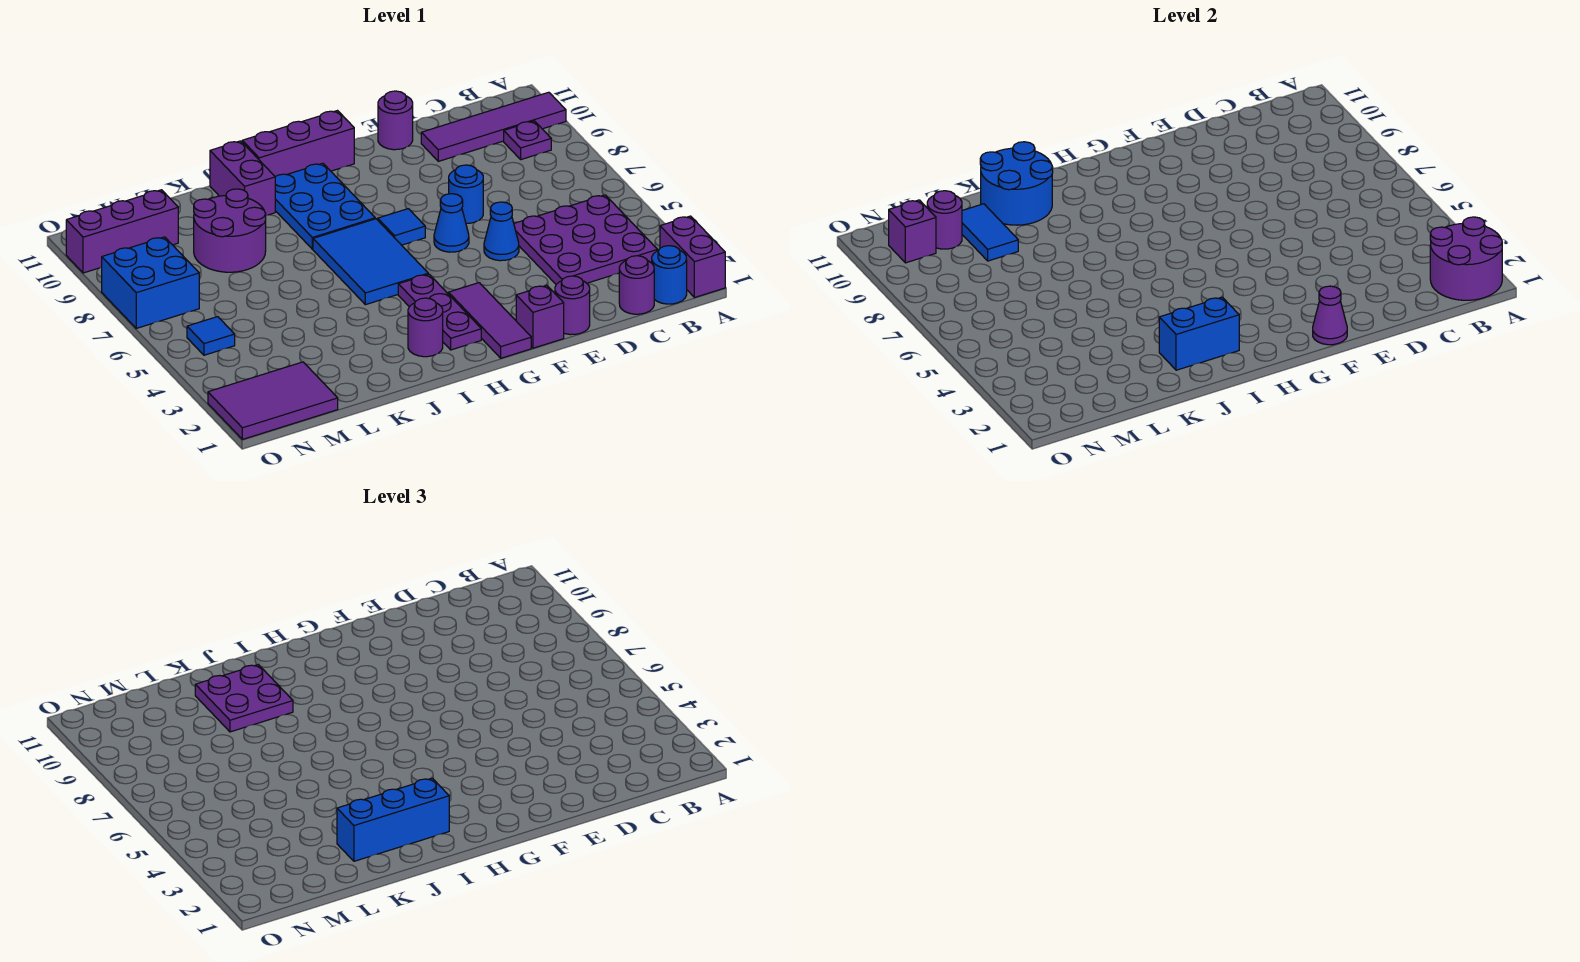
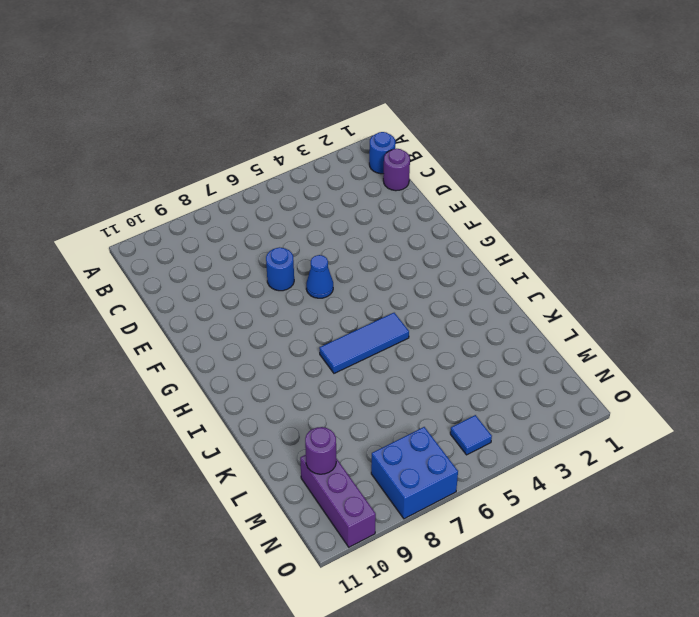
blue tile I5:I7 level 1 -> blue tile H5:I7 level 1
none -> purple brick A1:A2 level 1
none -> purple tile A10:D10 level 1
none -> purple plate B3:D5 level 1
none -> purple plate B9 level 1

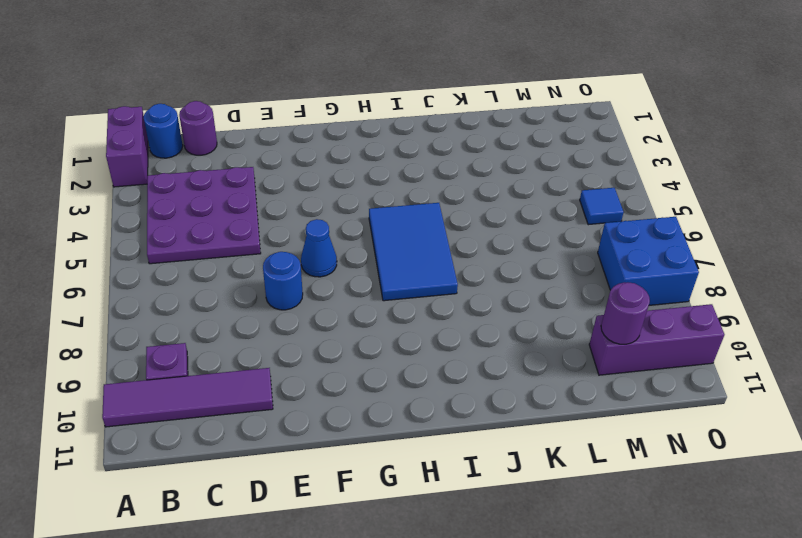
none -> purple round brick E1 level 1
none -> blue cone E5 level 1
none -> purple round brick E11 level 1
none -> purple brick F1 level 1

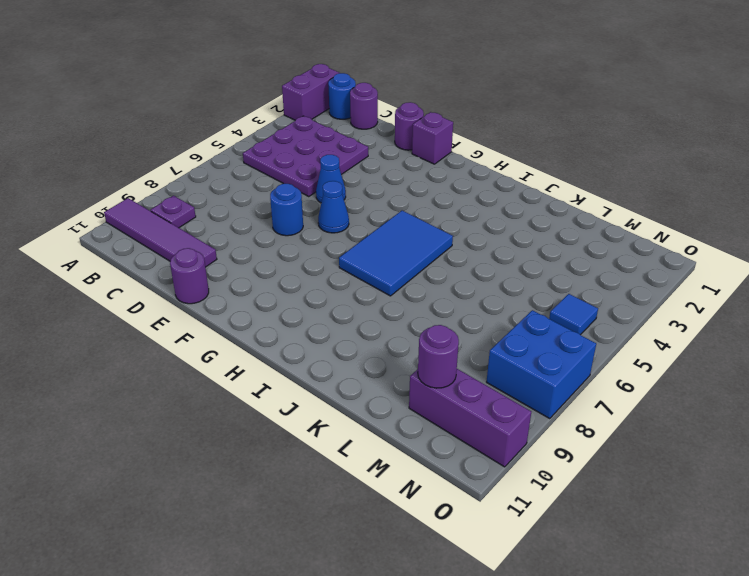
none -> purple tile G1:G3 level 1
none -> blue tile G7 level 1
none -> purple brick G11:I11 level 1
none -> purple plate H2:H4 level 1

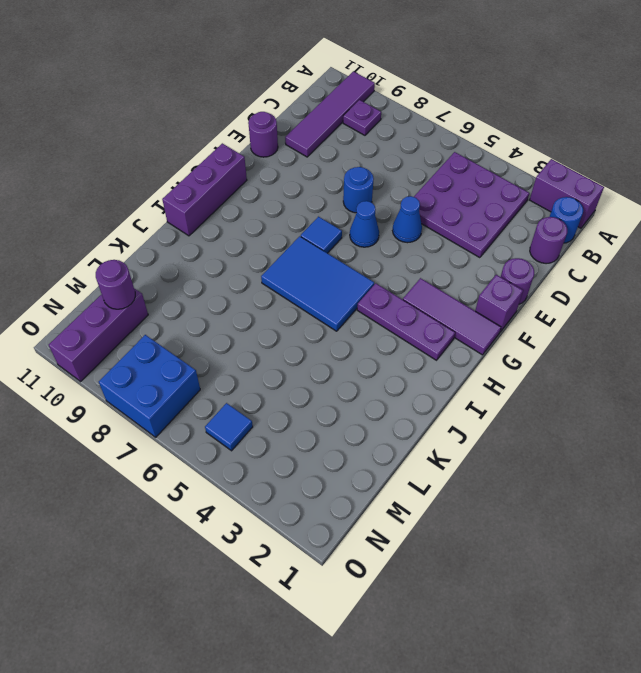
none -> blue plate H8:I10 level 1
none -> purple round brick I2 level 1
none -> purple brick J10:J11 level 1
none -> purple round brick K8:L9 level 1

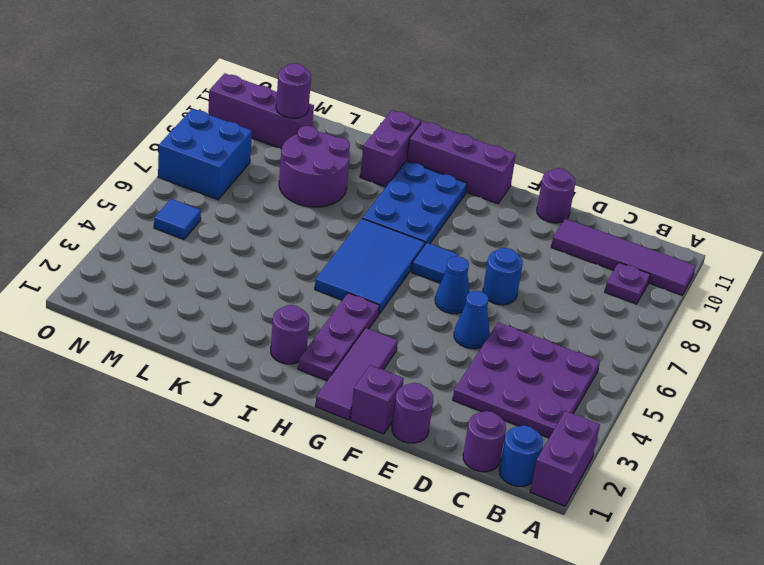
none -> purple tile M1:O2 level 1
none -> purple round brick A1:B2 level 2
none -> purple cone F1 level 2
none -> blue brick I2:J2 level 2

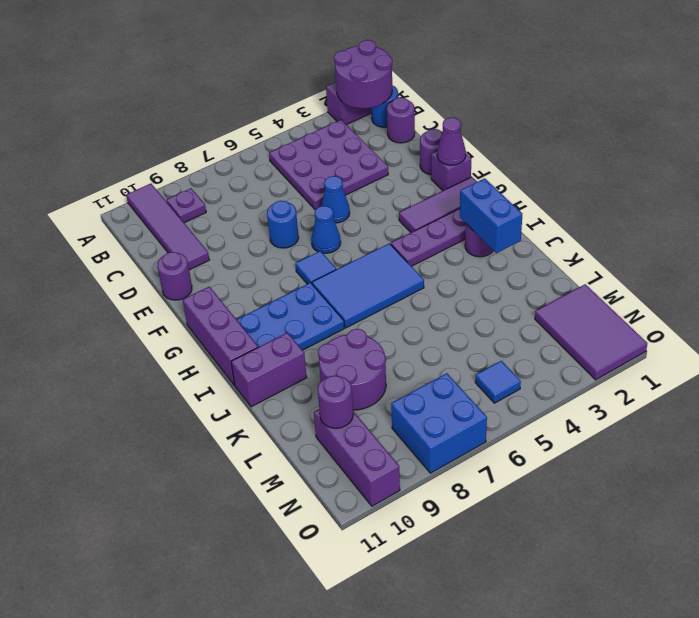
none -> blue round brick J10:K11 level 2
none -> blue tile L9:L10 level 2
none -> purple brick N10 level 2
none -> blue brick I2:K2 level 3

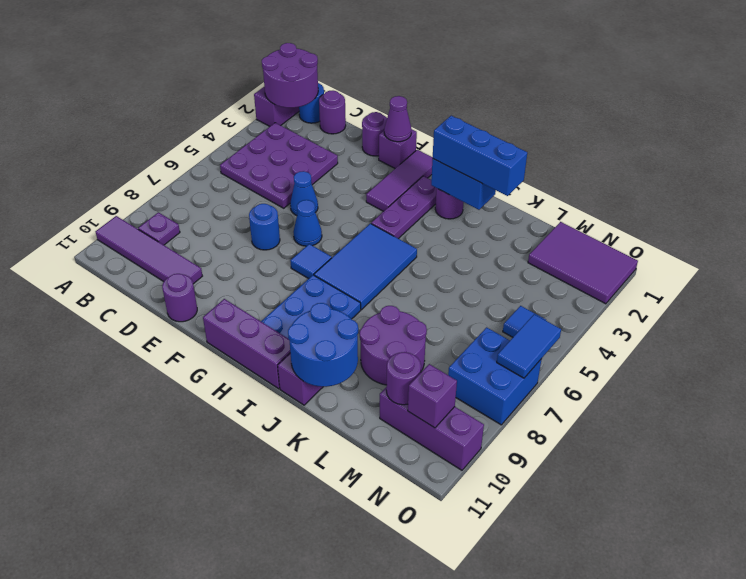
blue tile O6:O7 level 2 -> blue tile L9:L10 level 2
none -> purple plate J9:K10 level 3

